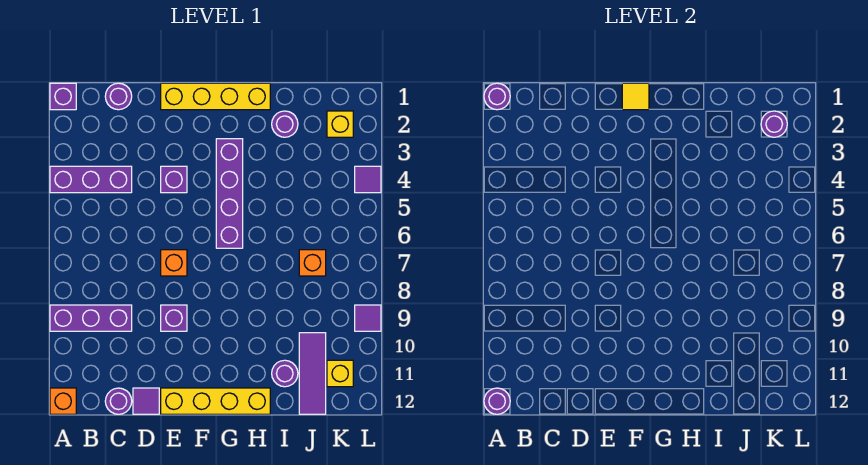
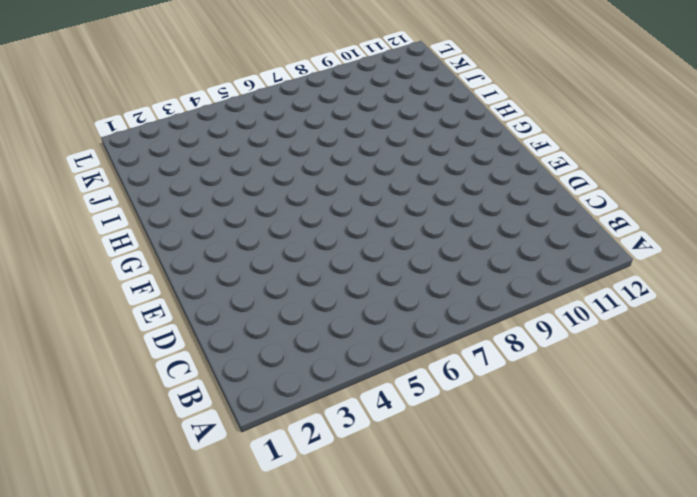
none -> purple brick A1 level 1
none -> purple brick A4:C4 level 1
none -> purple brick A9:C9 level 1

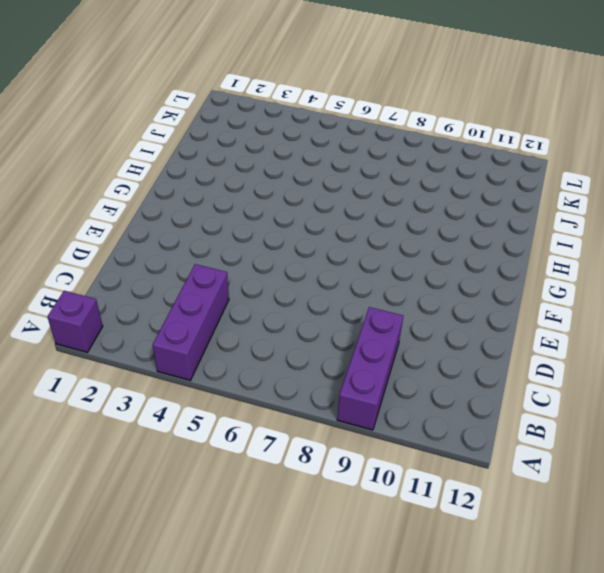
none -> orange brick A12 level 1
none -> purple round brick C1 level 1
none -> purple round brick C12 level 1

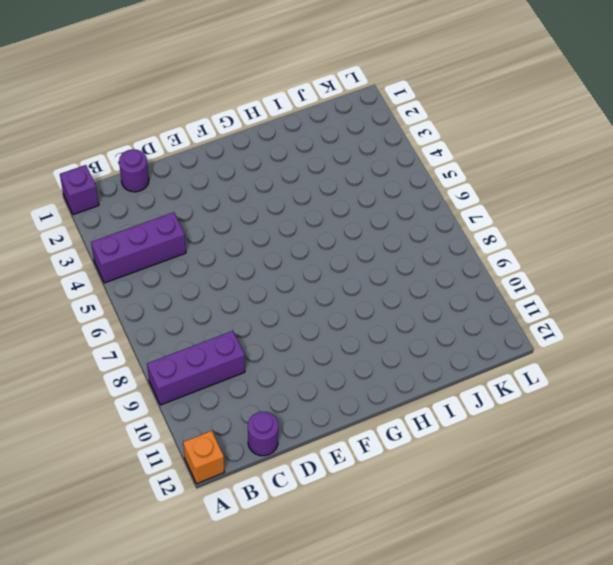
none -> purple tile D12 level 1
none -> yellow brick E1:H1 level 1
none -> purple brick E4 level 1

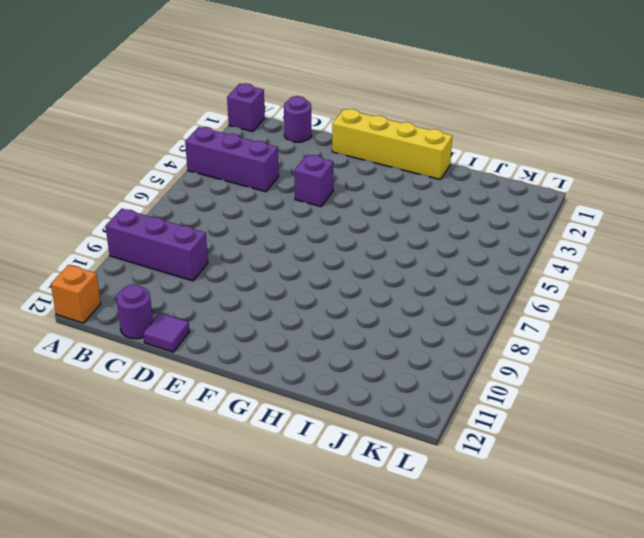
none -> orange brick E7 level 1
none -> purple brick E9 level 1
none -> yellow brick E12:H12 level 1

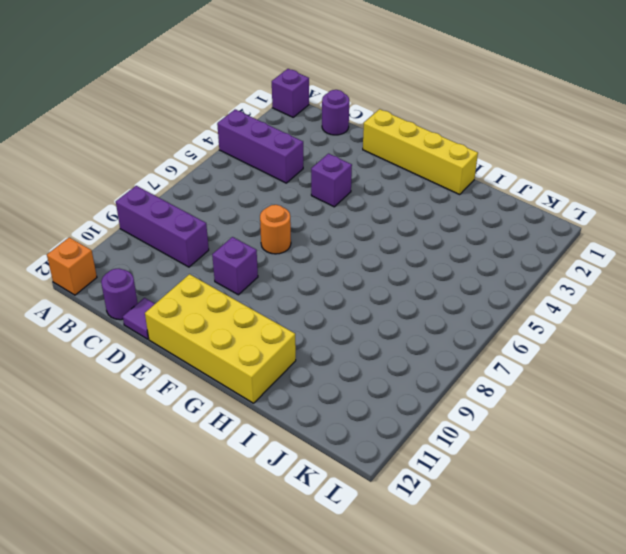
orange round brick E7 level 1 -> orange brick E7 level 1
yellow brick E11:H12 level 1 -> yellow brick E12:H12 level 1
none -> purple brick G3:G6 level 1
none -> purple round brick I2 level 1
none -> purple round brick I11 level 1

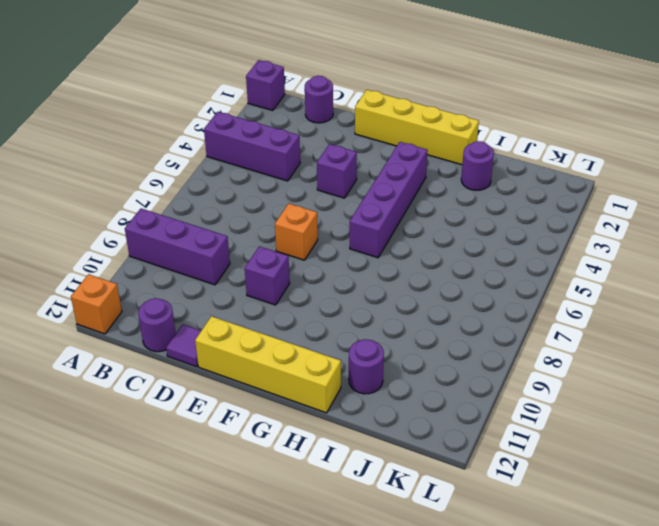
none -> orange brick J7 level 1
none -> purple tile J10:J12 level 1
none -> yellow brick K2 level 1

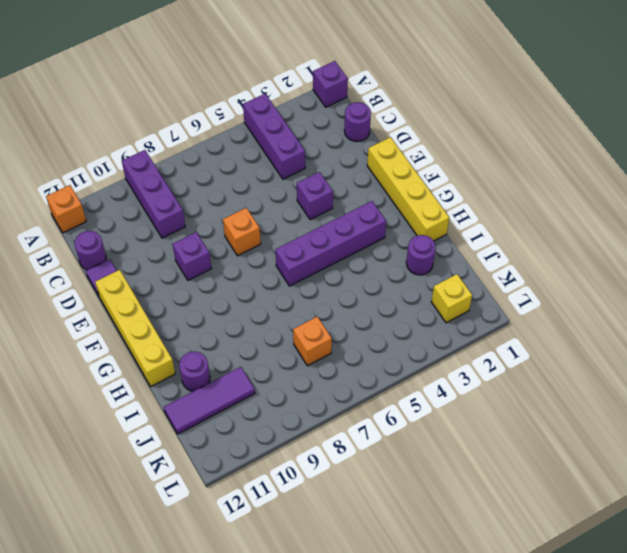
none -> yellow brick K11 level 1
none -> purple tile L4 level 1
none -> purple tile L9 level 1

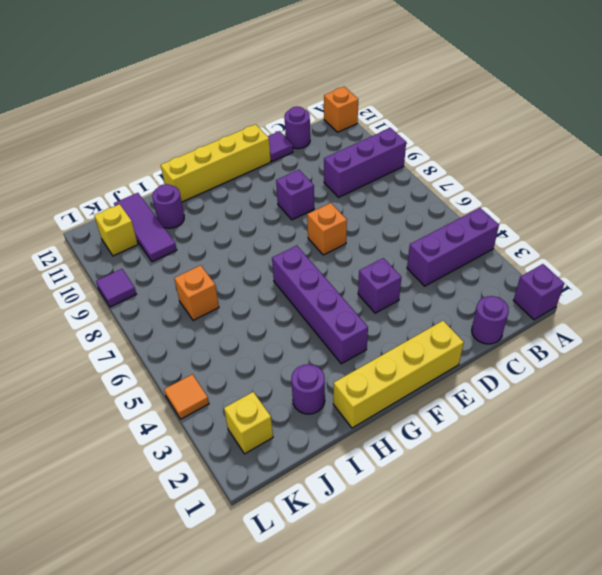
orange tile L4 level 1 -> purple tile L4 level 1
none -> purple round brick A1 level 2
none -> purple round brick A12 level 2
none -> yellow tile F1 level 2

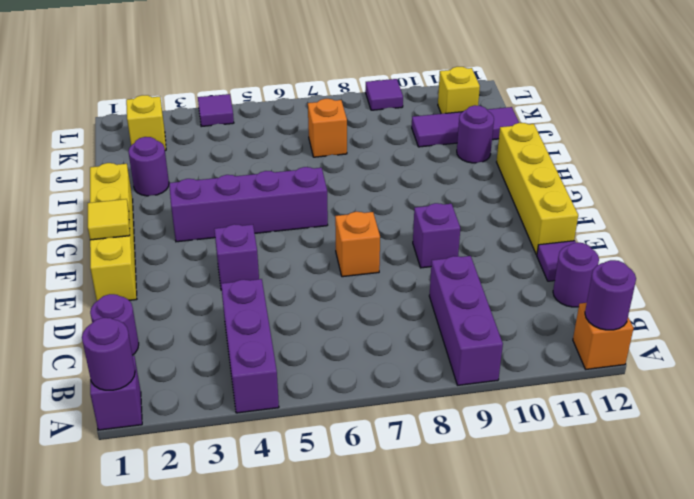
none -> purple round brick K2 level 2

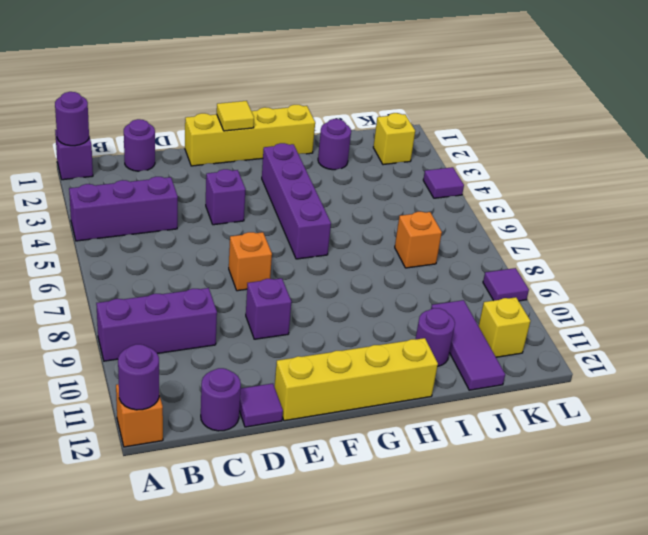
none -> purple round brick K2 level 2

